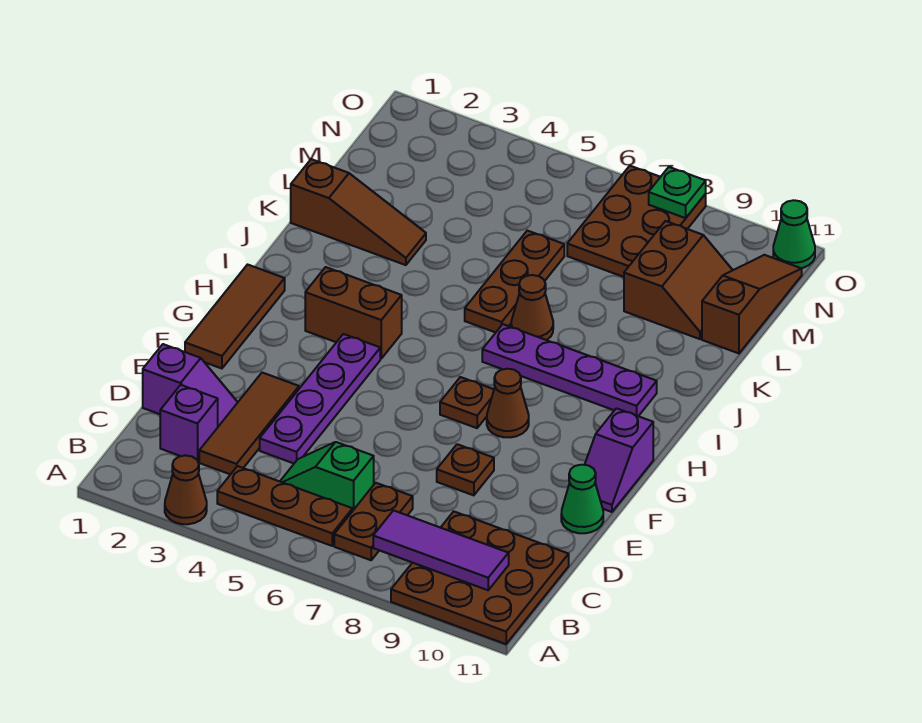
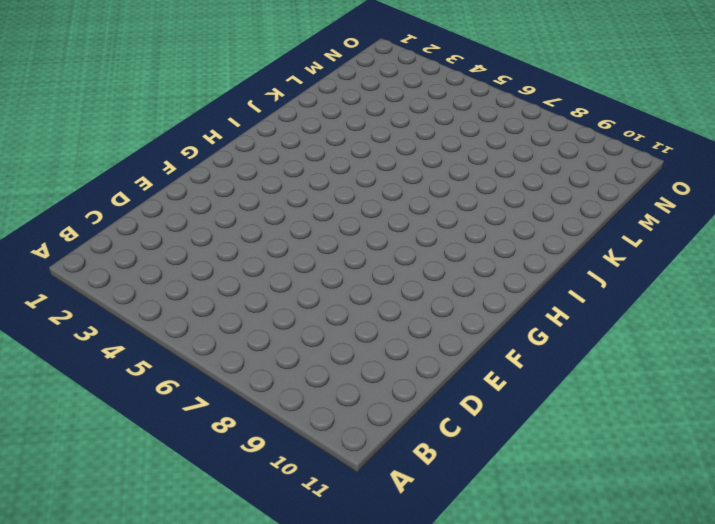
none -> brown cone A3 level 1
none -> brown plate A9:C11 level 1
none -> brown plate B4:B6 level 1

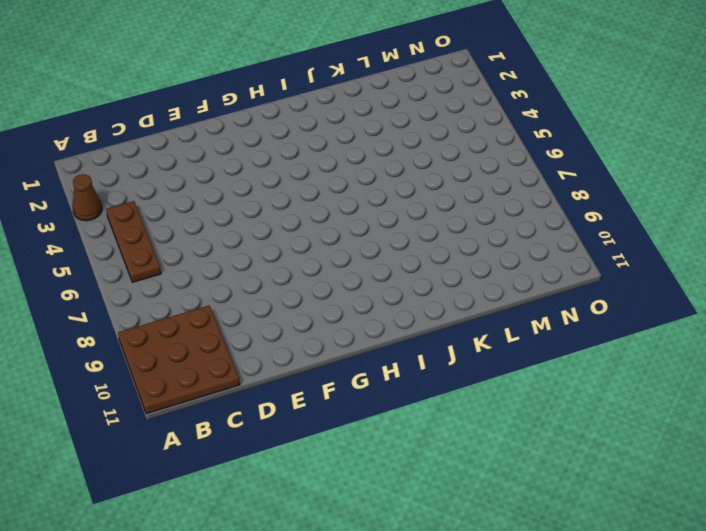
none -> brown plate B7:C7 level 1
none -> purple brick C2 level 1
none -> brown tile C3:E3 level 1

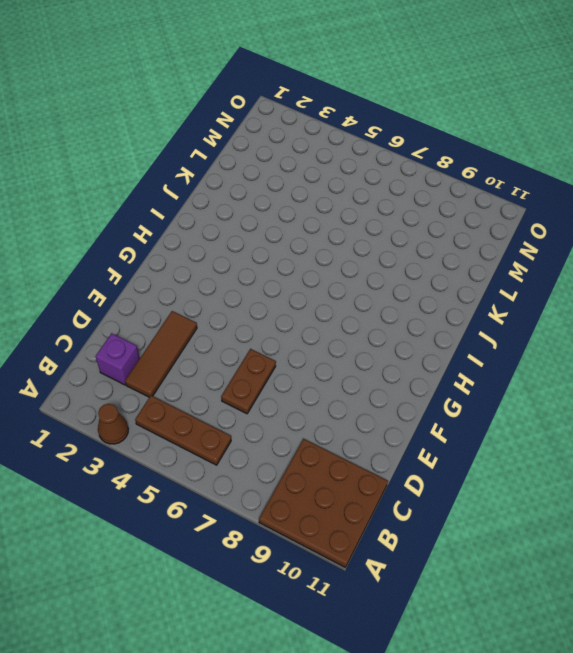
brown plate D6:E6 level 1 -> brown plate B7:C7 level 1
none -> green slope C5:C6 level 1 top 6
none -> purple slope D1:D2 level 1 top 1
none -> purple plate D4:G4 level 1

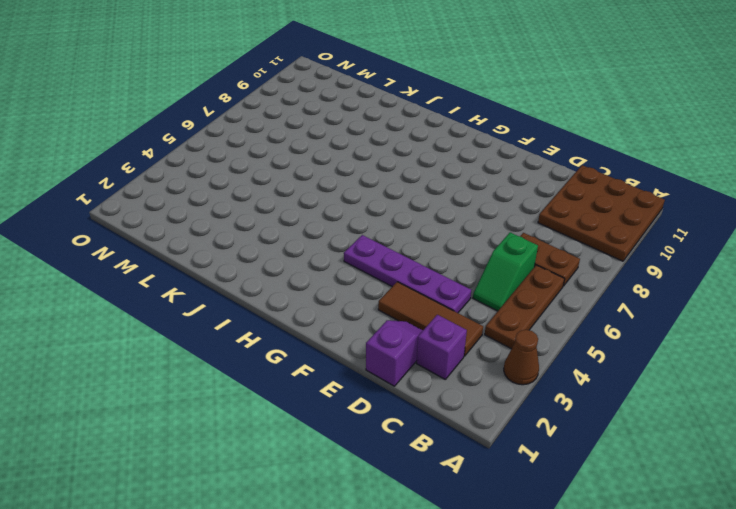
none -> brown plate E8 level 1
none -> green cone E11 level 1
none -> brown tile F1:H1 level 1

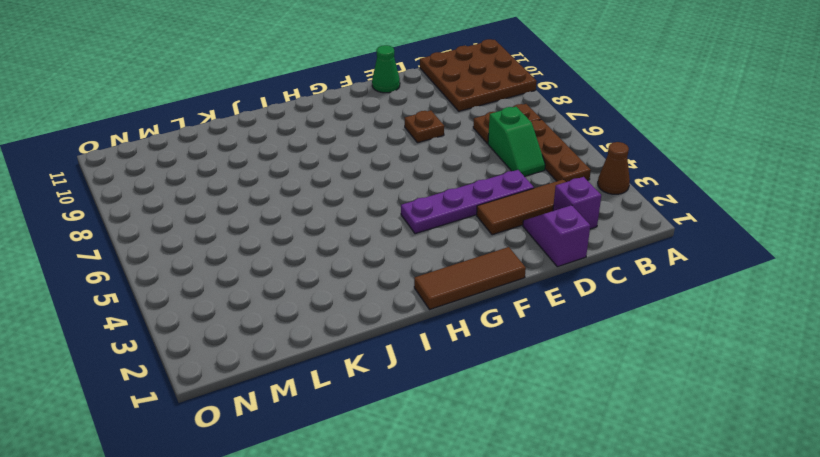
none -> purple slope F11:G11 level 1 top G
none -> brown plate G7 level 1
none -> brown cone G8 level 1

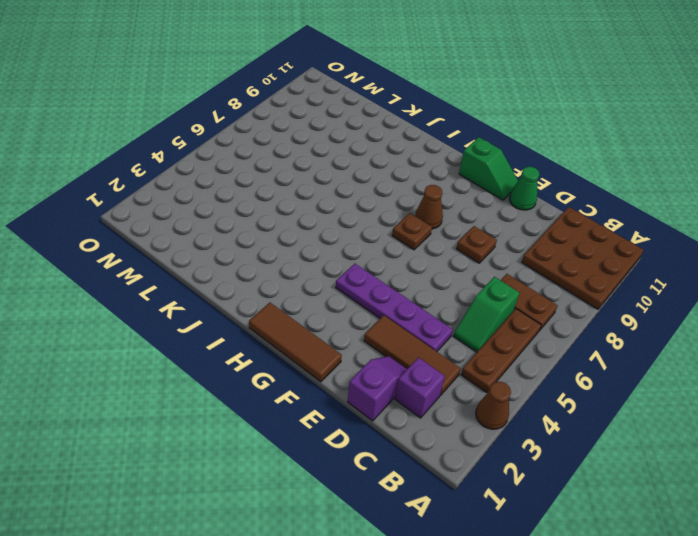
green slope F11:G11 level 1 top G -> purple slope F11:G11 level 1 top G
none -> brown brick H3:H4 level 1
none -> purple plate I7:I10 level 1
none -> brown plate J6:L6 level 1

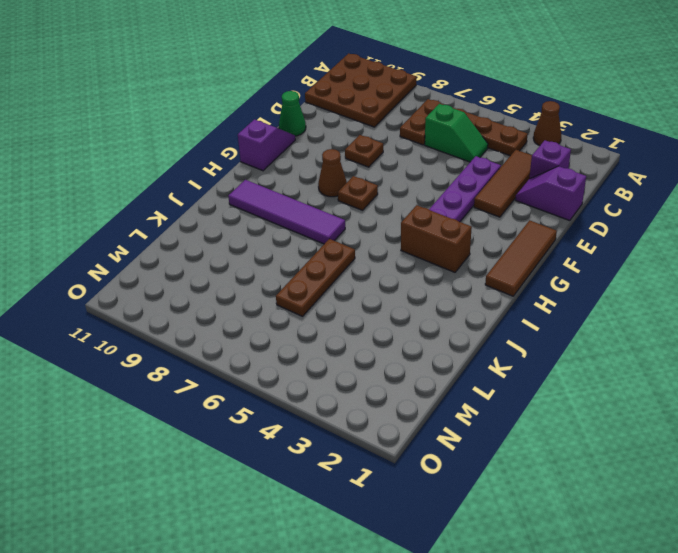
purple tile I7:I10 level 1 -> purple plate I7:I10 level 1
none -> brown cone J7 level 1
none -> brown slope K1:K3 level 1 top 1
none -> brown slope L9:M10 level 1 top 9

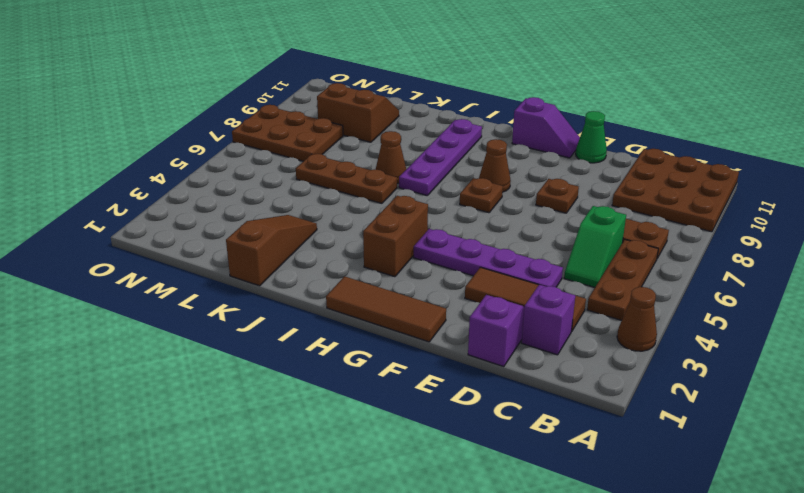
none -> brown slope L11:N11 level 1 top L
none -> green cone O11 level 1
none -> purple tile B8:B10 level 2

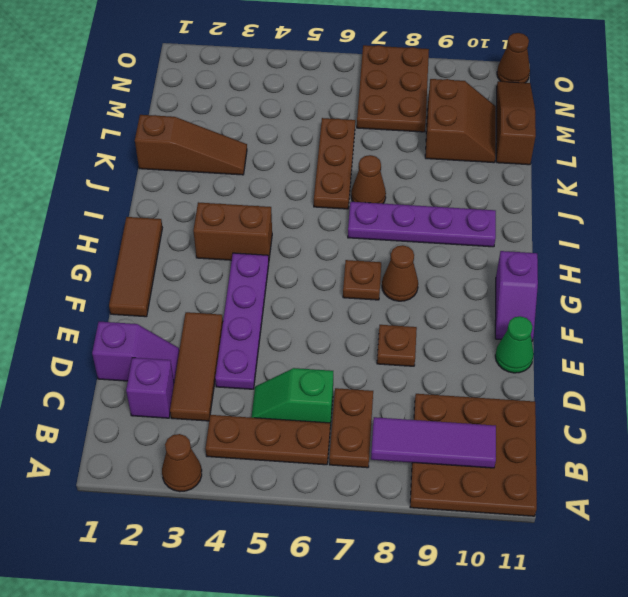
brown cone O11 level 1 -> green cone O11 level 1
none -> green plate O8 level 2

